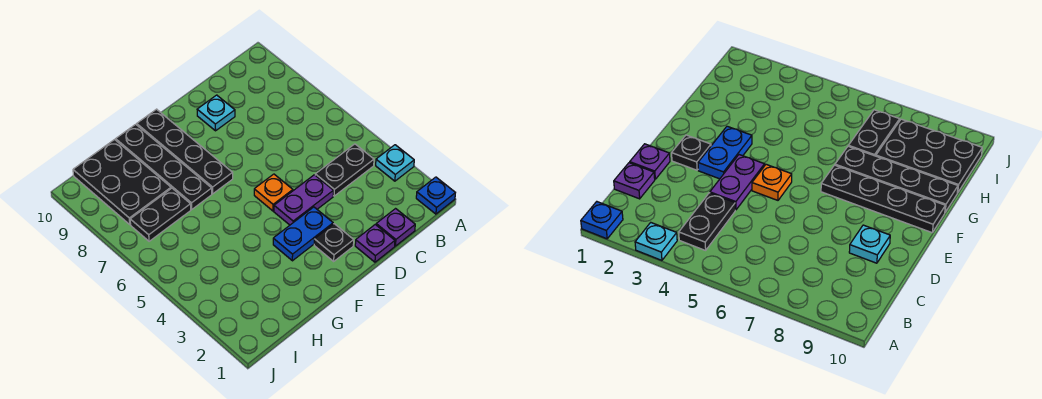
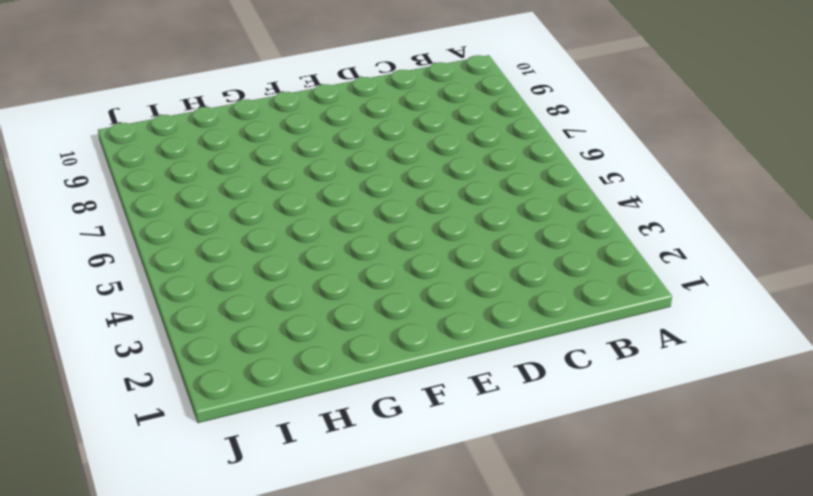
none -> blue plate A1 level 1
none -> cyan plate A3 level 1
none -> black plate B4:C4 level 1

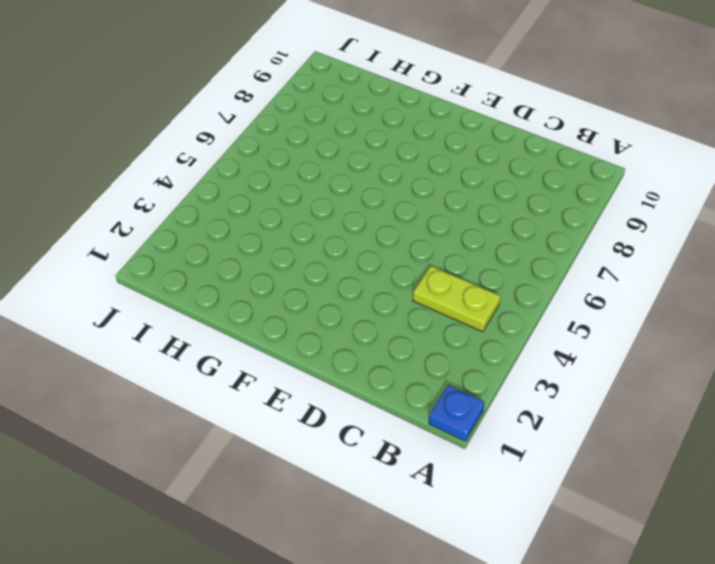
lime plate B4:C4 level 1 -> black plate B4:C4 level 1
none -> cyan plate A3 level 1
none -> purple plate C1 level 1
none -> purple plate D1 level 1

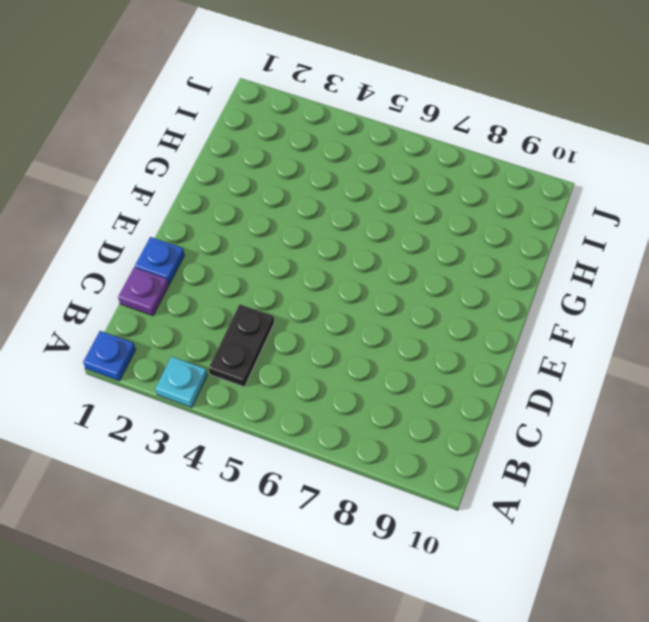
blue plate D1 level 1 -> purple plate D1 level 1
none -> purple plate D4:E4 level 1
none -> cyan plate D9 level 1
none -> black plate E2 level 1

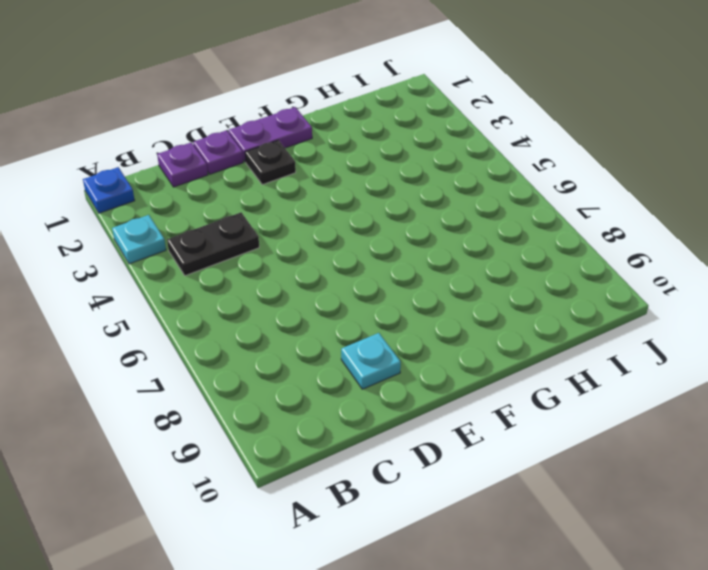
purple plate E1:F1 level 1 -> purple plate D4:E4 level 1
none -> blue plate E3:F3 level 1
none -> orange plate E5 level 1
none -> black plate F7:F10 level 1

